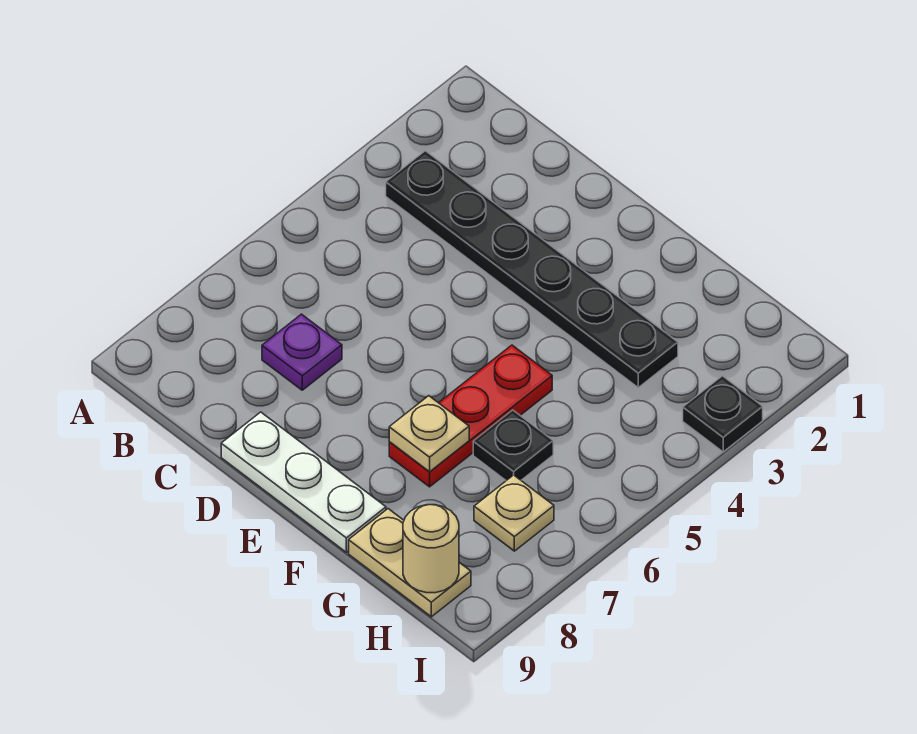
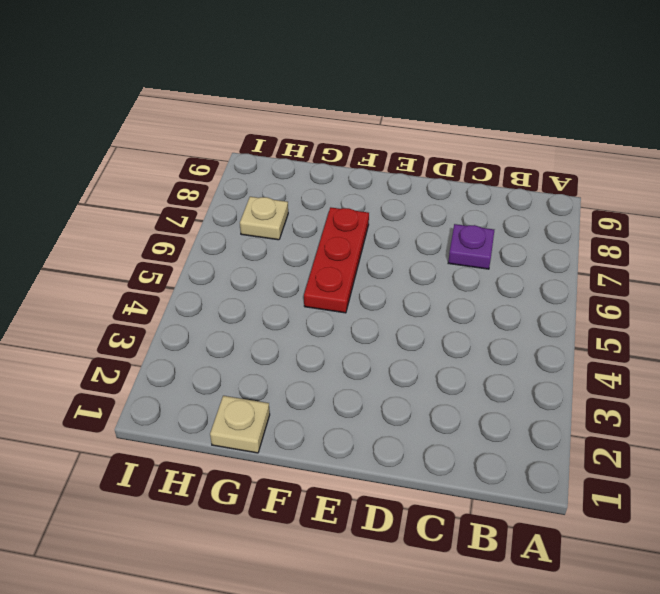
tan plate G1 level 1 -> tan plate F7 level 2
none -> black plate B3:G3 level 1
none -> white plate D9:F9 level 1

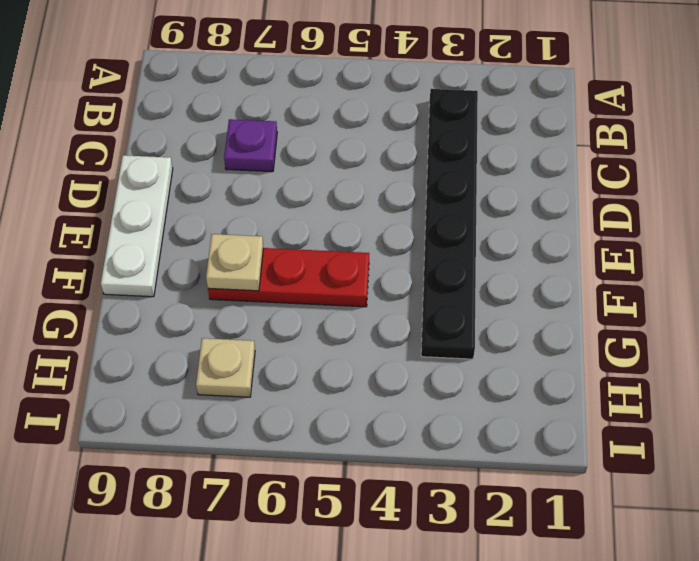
none -> black plate G6 level 1
none -> tan plate G9:H9 level 1

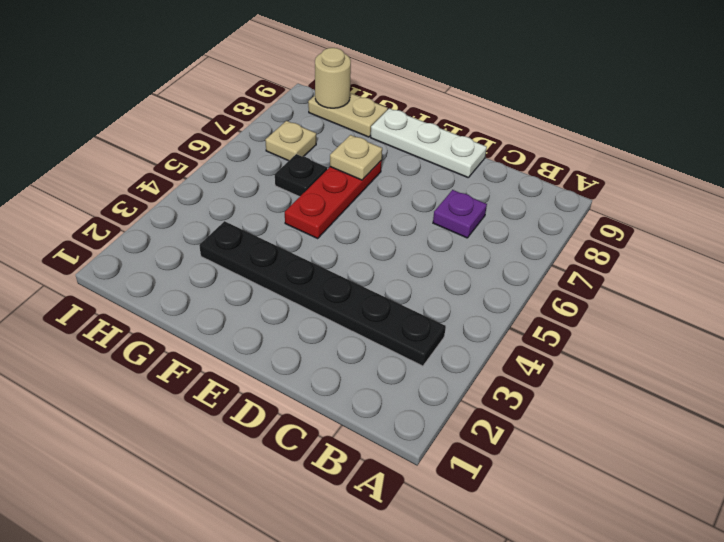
none -> black plate I3 level 1

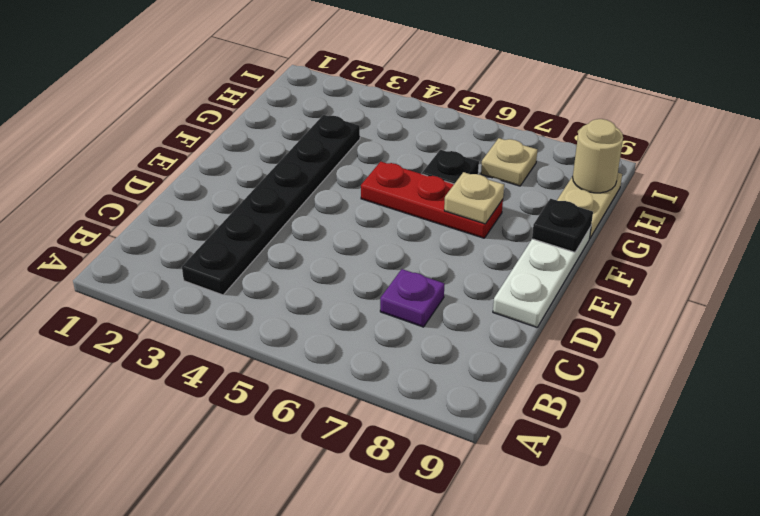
black plate F9 level 2 -> black plate I3 level 1

